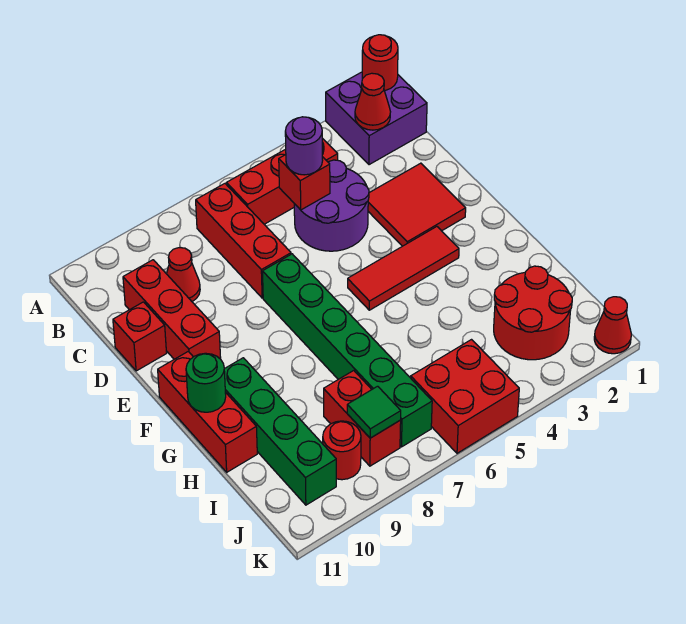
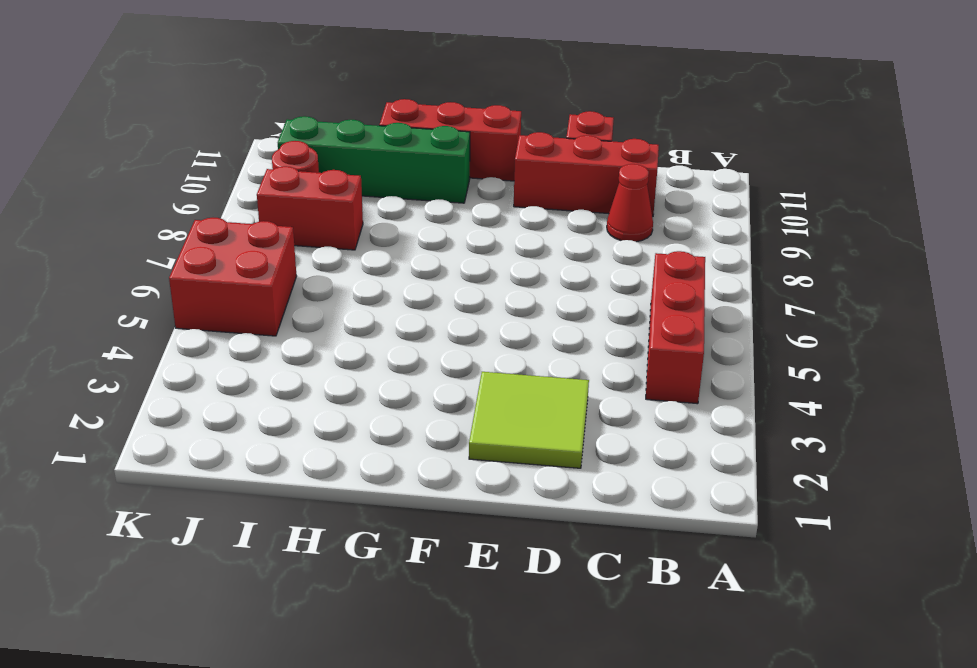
lime tile D2:E3 level 1 -> red tile D2:E3 level 1
none -> purple brick A1:B2 level 1
none -> red brick B7:D7 level 1
none -> purple round brick C4:D5 level 1

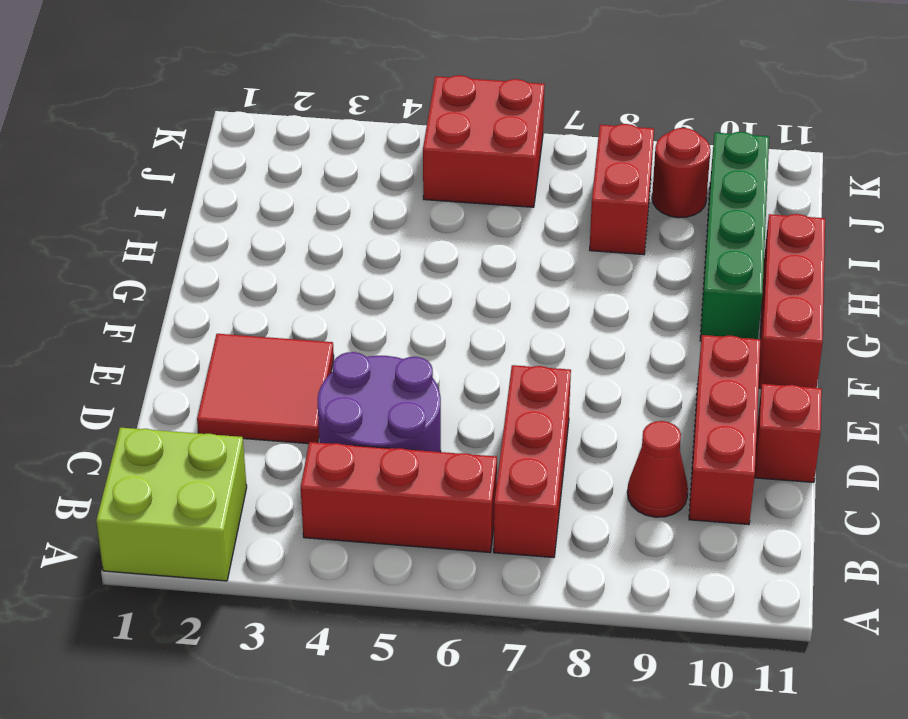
lime brick A1:B2 level 1 -> purple brick A1:B2 level 1
none -> green brick E7:J7 level 1
none -> red tile F3:F5 level 1
none -> red round brick I2:J3 level 1

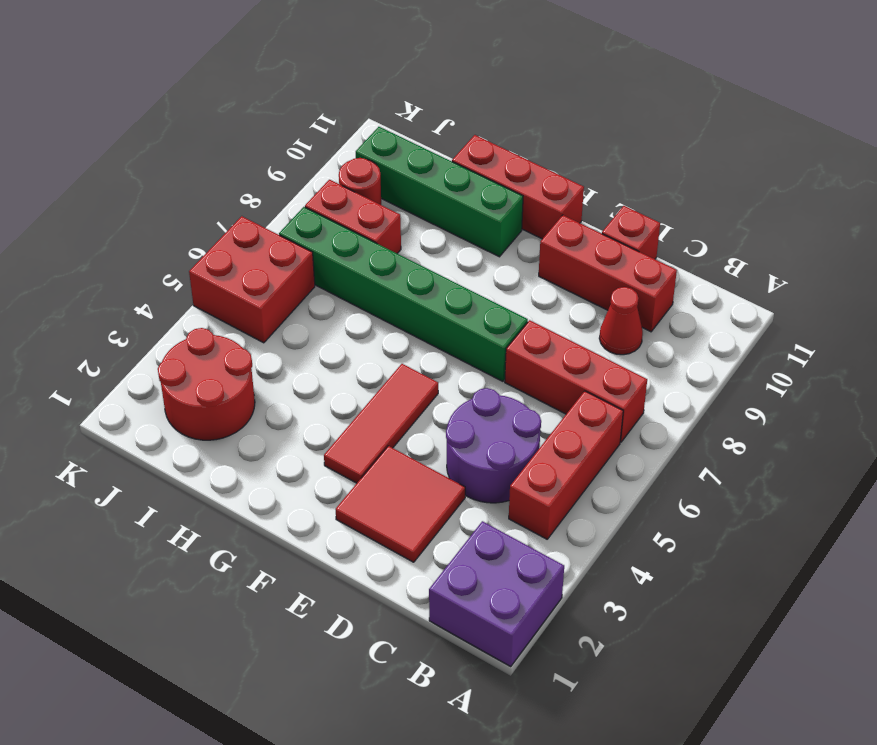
none -> red cone K1 level 1
none -> red round brick A1 level 2
none -> red cone B2 level 2

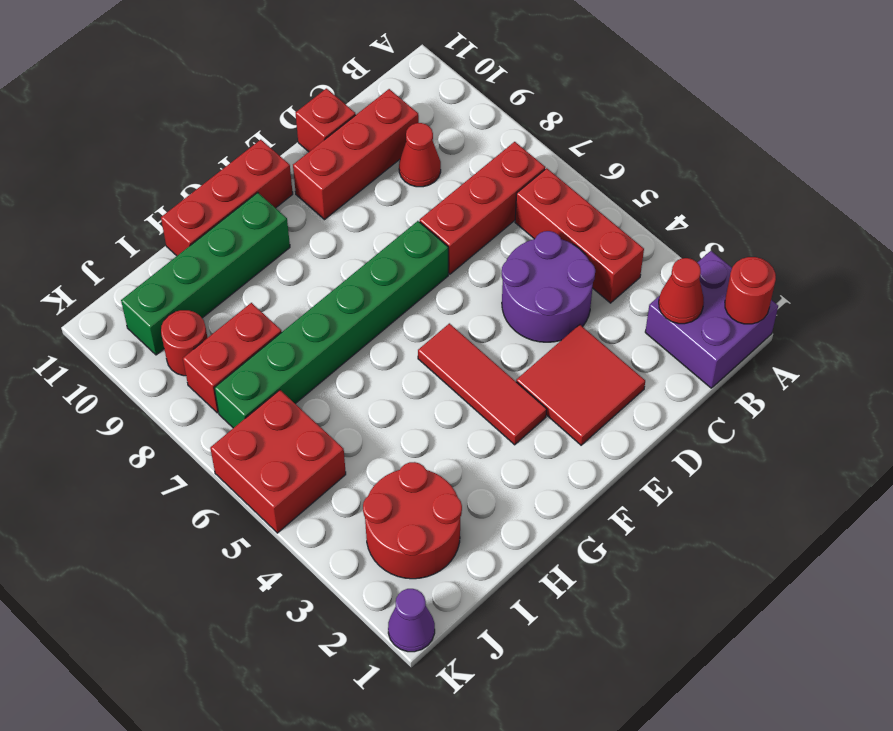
purple cone K1 level 1 -> red cone K1 level 1
none -> red brick C5 level 2
none -> green round brick G11 level 2
none -> green tile J8 level 2

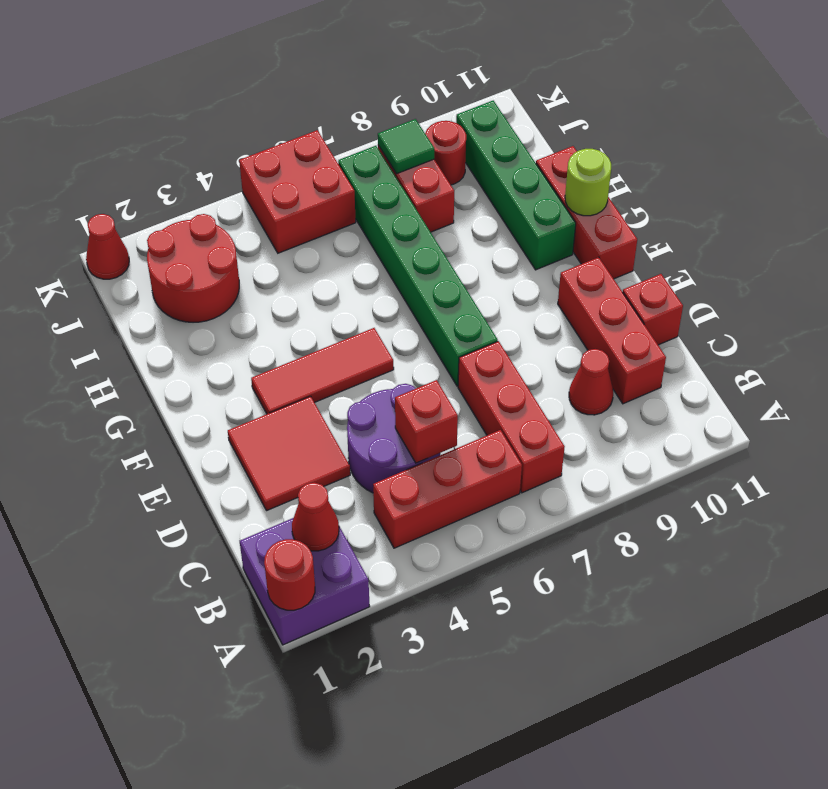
lime round brick G11 level 2 -> green round brick G11 level 2
none -> purple round brick C5 level 3

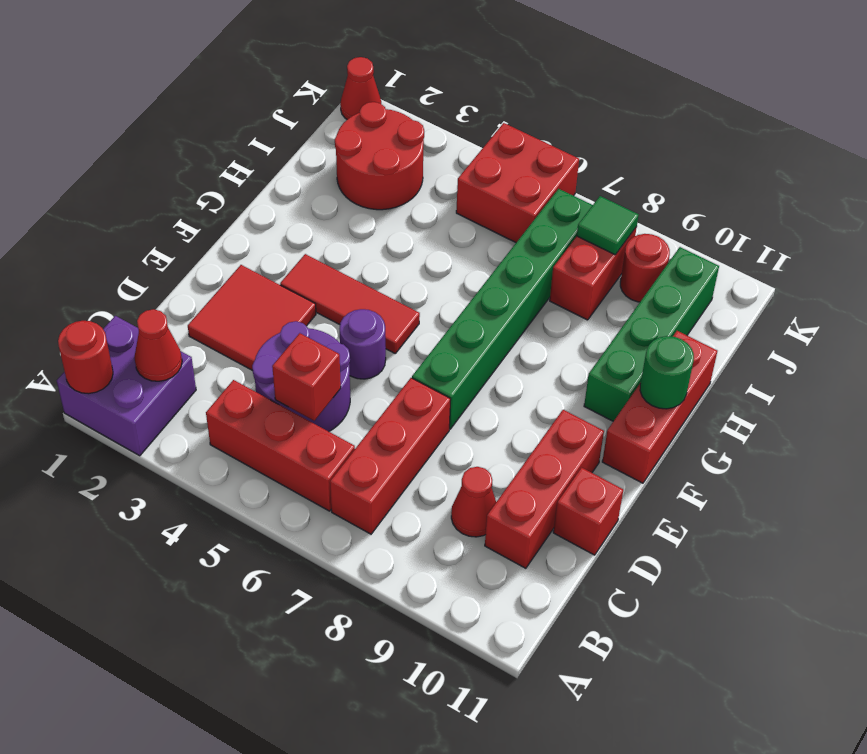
purple round brick E5 level 1 -> purple round brick C5 level 3

